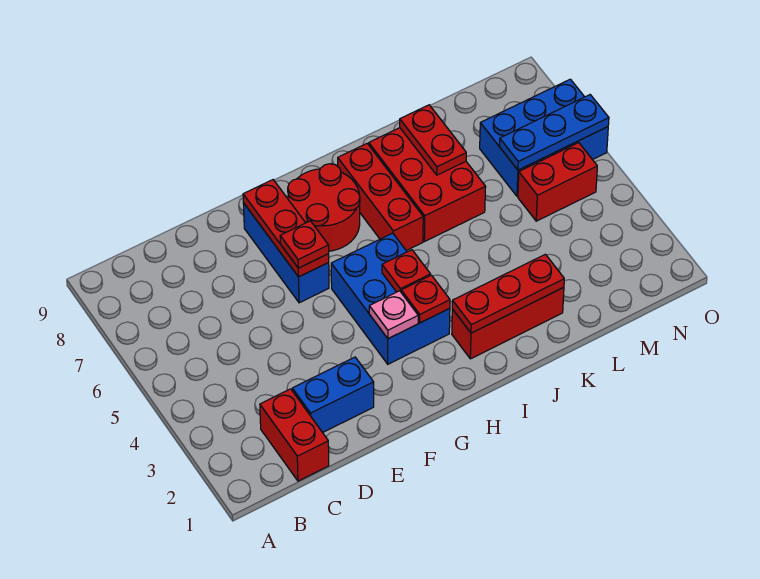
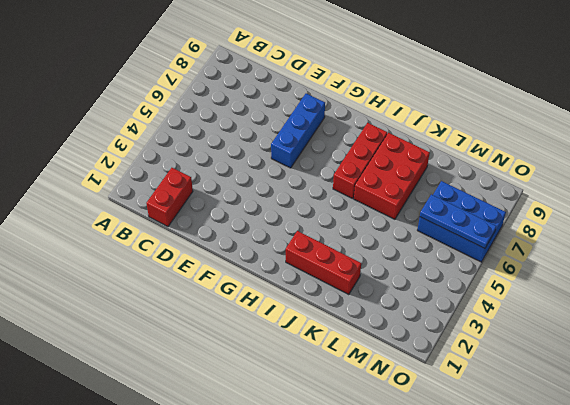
none -> blue brick D2:E2 level 1
none -> blue brick G3:H5 level 1
none -> red round brick G7:H8 level 1

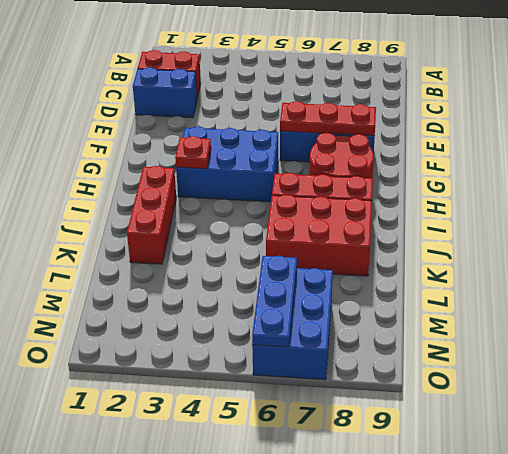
blue brick D1:D2 level 1 -> blue brick D2:E2 level 1
none -> red brick M5:N5 level 1
none -> pink plate G3 level 2
none -> red plate H4 level 2

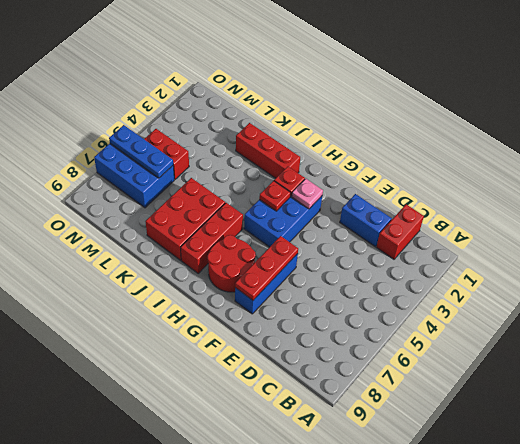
none -> red plate I2:K2 level 2
none -> red plate K7:K8 level 2
none -> red plate F6 level 3

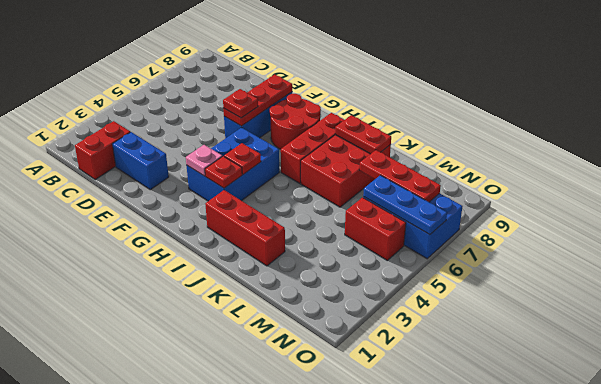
red plate J8:K8 level 2 -> red plate K7:K8 level 2
red plate L7:N7 level 2 -> red plate I2:K2 level 2

